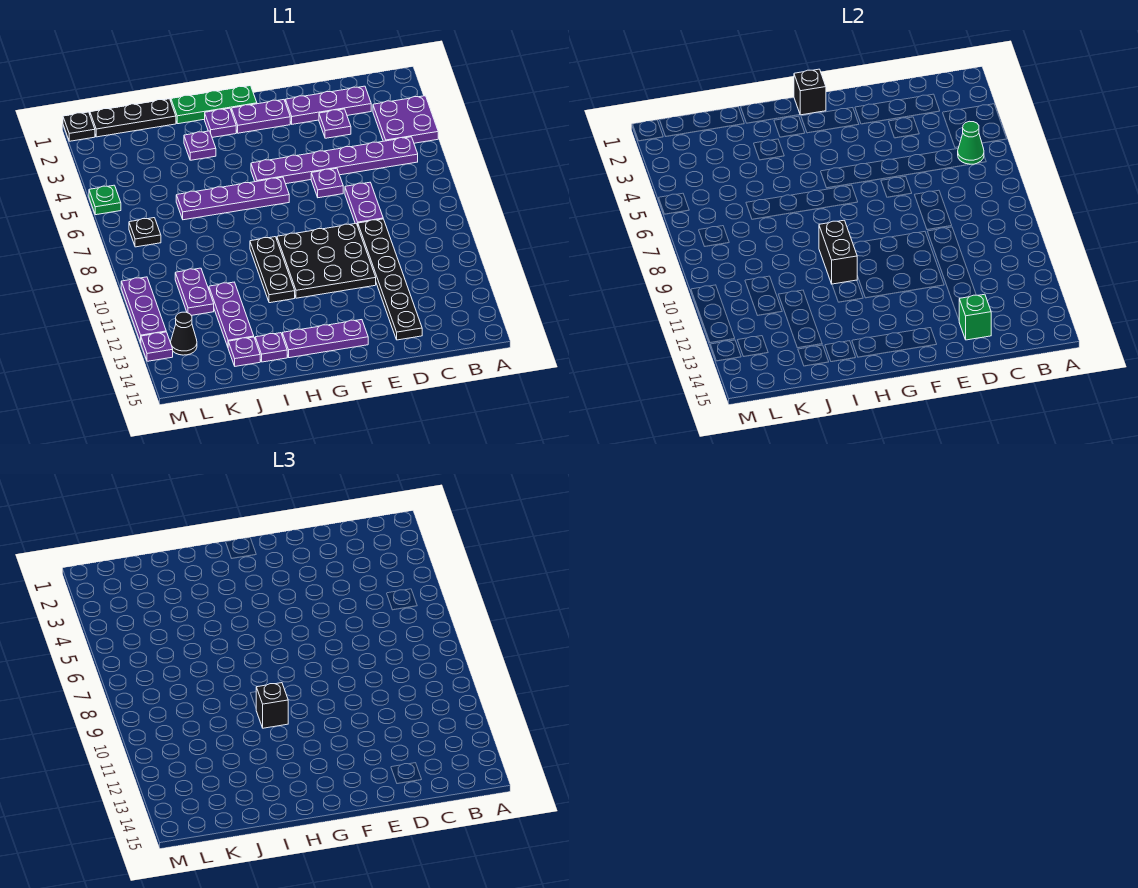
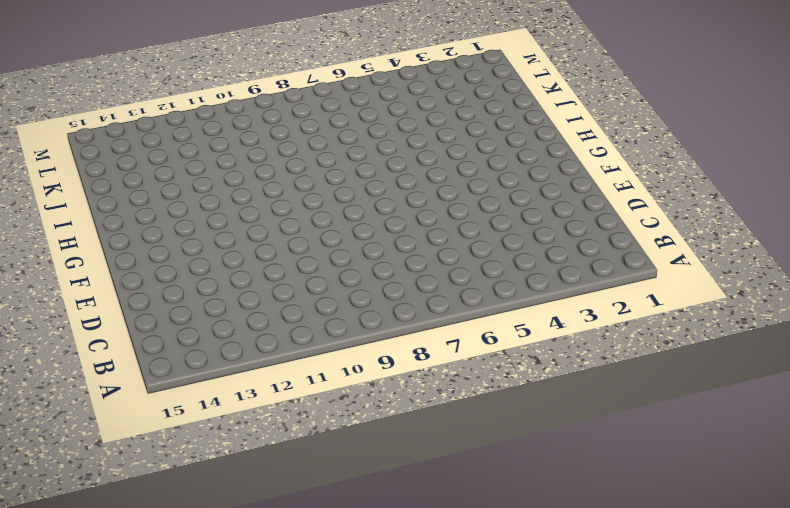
none -> purple plate A3:B4 level 1
none -> purple plate B5:G5 level 1
none -> purple plate C2:E2 level 1
none -> purple plate D3 level 1

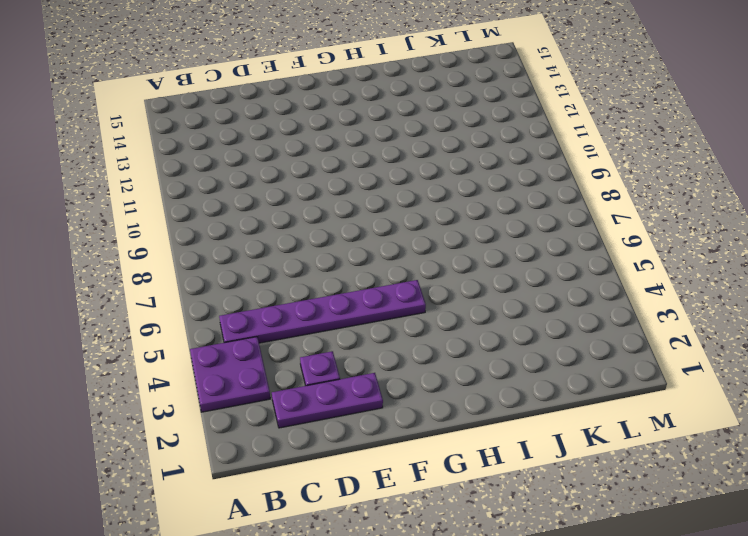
none -> purple plate D7:D8 level 1
none -> black plate D9:D14 level 1
none -> purple plate E6 level 1
none -> black plate E9:G11 level 1

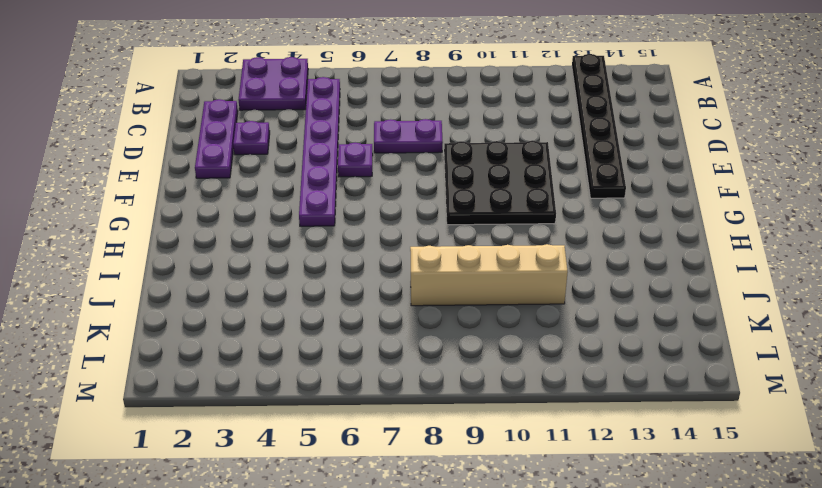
black plate A13:F13 level 1 -> black plate D9:D14 level 1
tan brick J8:J11 level 1 -> purple plate J11:J13 level 1
none -> purple plate F2:G2 level 1
none -> purple plate F14:H14 level 1
none -> green plate G1:I1 level 1
none -> purple plate G6:J6 level 1

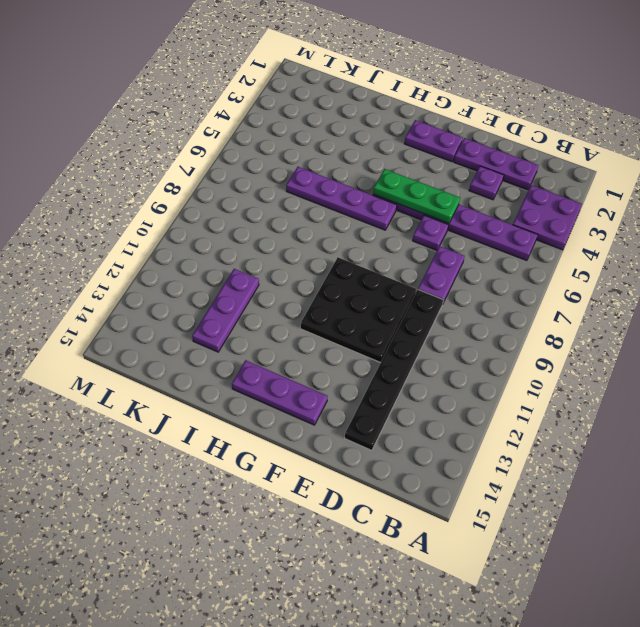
green plate E5:G5 level 2 -> green plate G1:I1 level 1
none -> purple plate H2 level 1
none -> black plate H9:H11 level 1
none -> purple plate I3 level 1
none -> purple plate I14 level 1

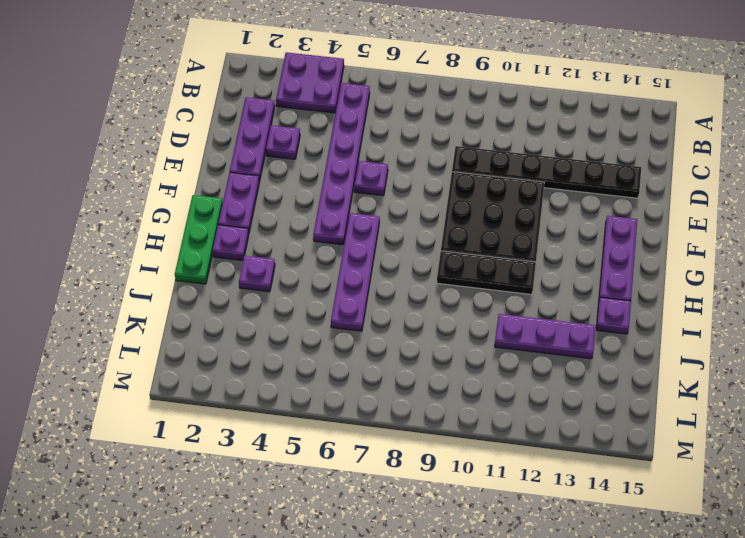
none -> purple plate D7:D8 level 1
none -> black plate J1:L1 level 1
none -> purple plate J14 level 1
none -> purple plate K10:K11 level 1

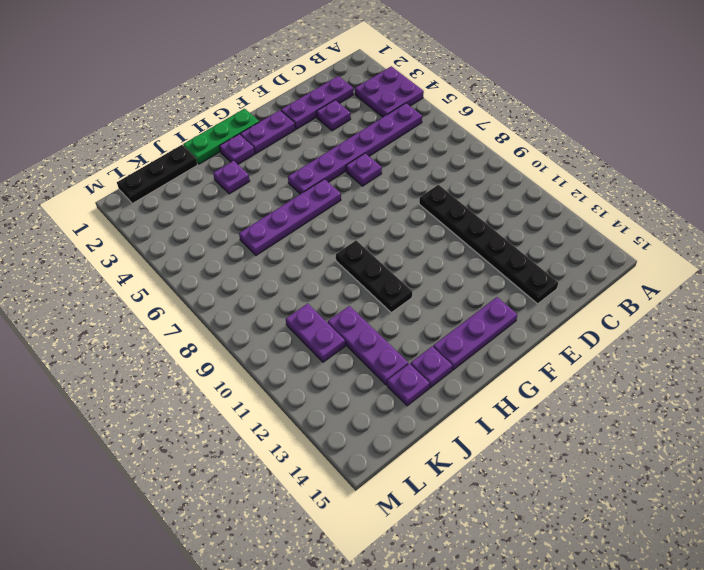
none -> purple plate D7:D8 level 1
none -> black plate E9:G11 level 1
none -> black plate L7 level 1
none -> black cone L13 level 1

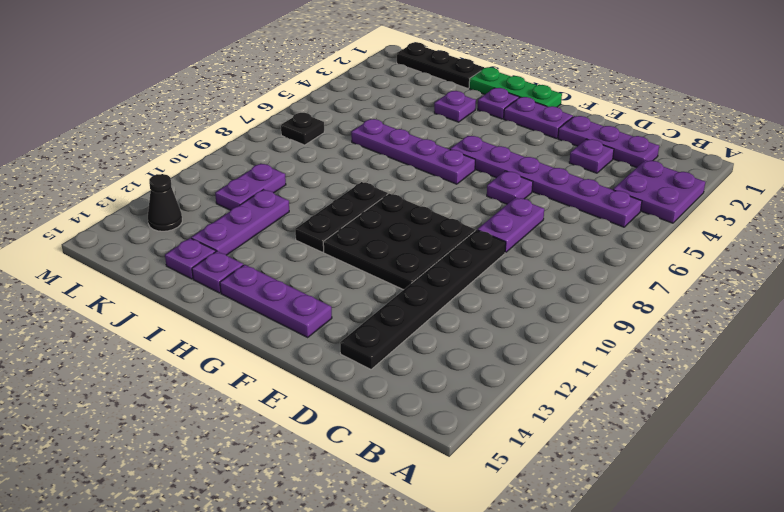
none -> black plate M1 level 1
none -> green plate M5 level 1
none -> purple plate M10:M12 level 1
none -> purple plate M13 level 1

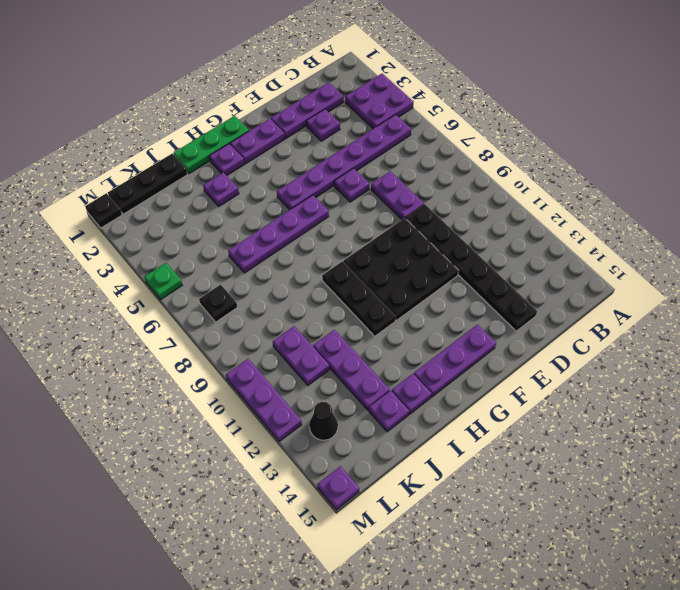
purple plate M15 level 1 -> purple plate M13 level 1
none -> green cone B5 level 2
none -> green brick D14 level 2
none -> black brick G1 level 2
none -> black brick H9:H10 level 2

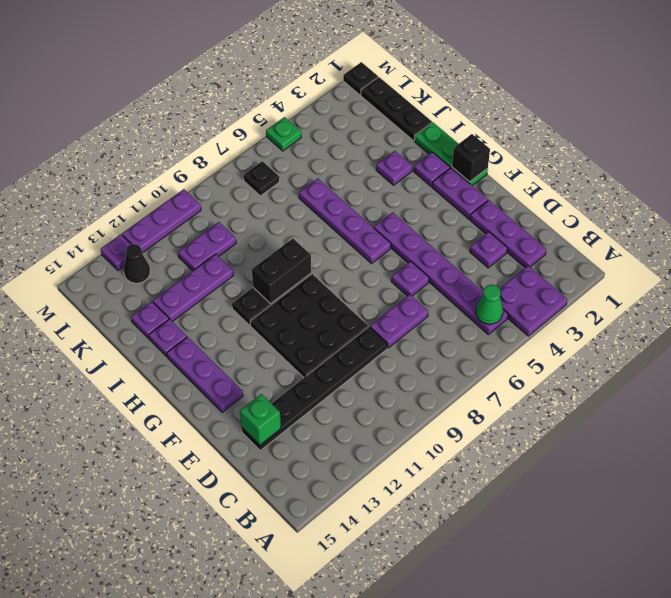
none -> black brick H10 level 3

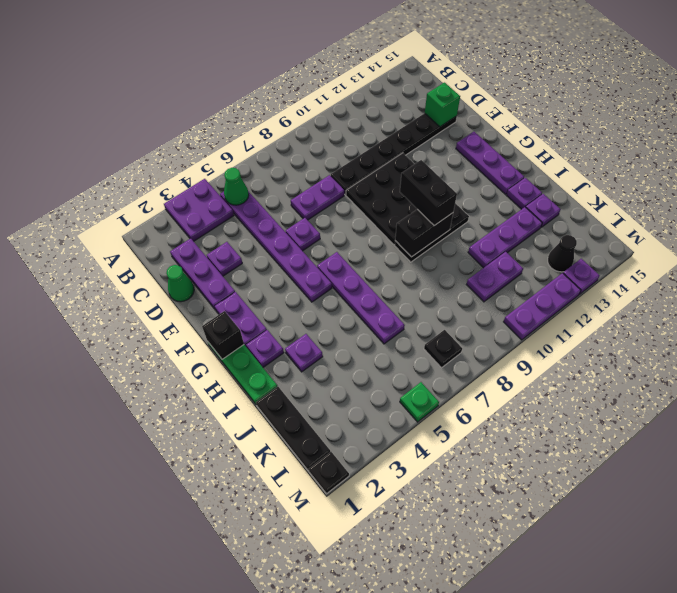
green cone D1 level 1 -> none
black brick G10:H10 level 3 -> black brick H10 level 3

